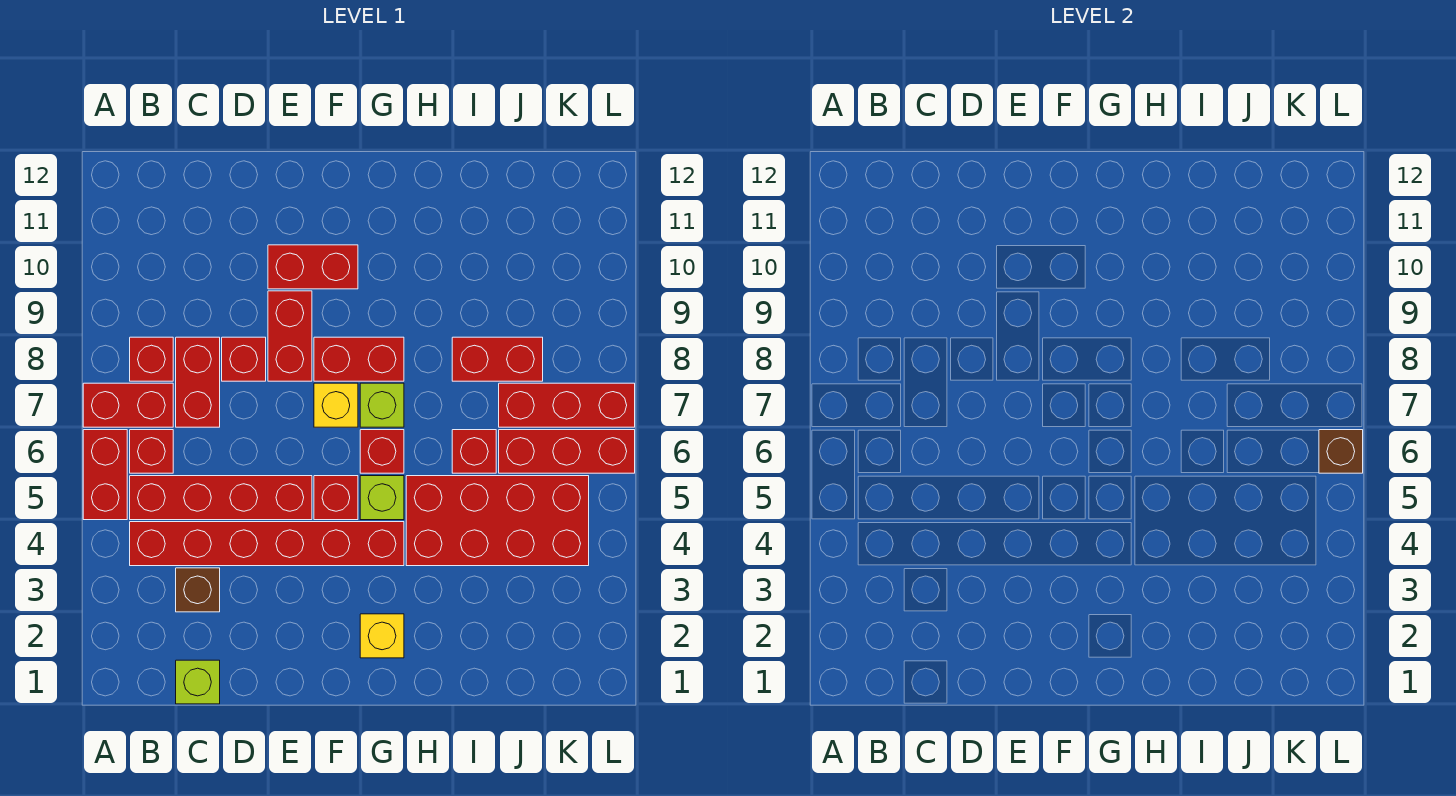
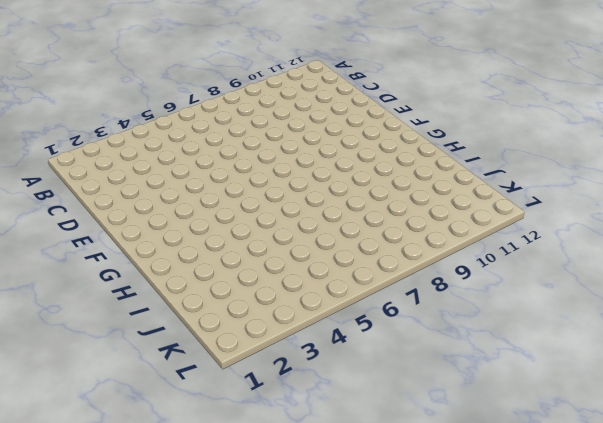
none -> red brick A5:A6 level 1
none -> red brick A7:B7 level 1
none -> red brick B4:G4 level 1

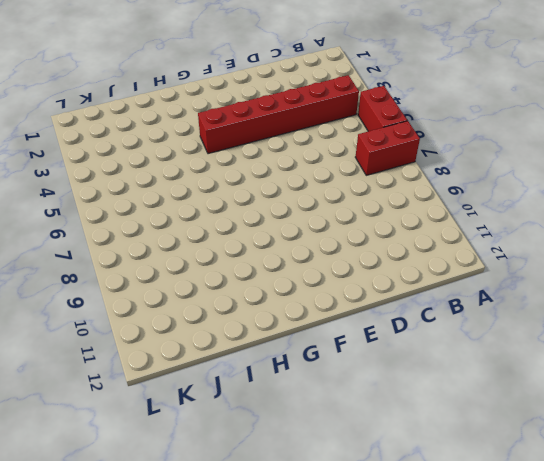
none -> red brick B5:E5 level 1
none -> red brick B6 level 1
none -> red brick B8 level 1

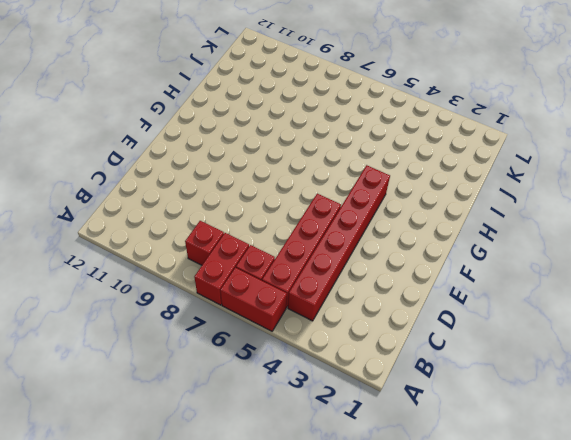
none -> lime brick C1 level 1
none -> brown brick C3 level 1
none -> red brick C7:C8 level 1

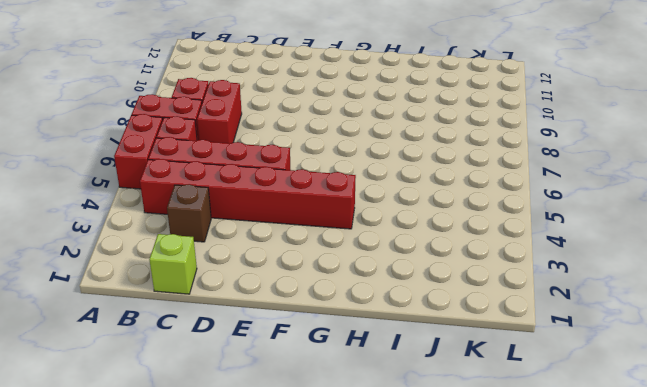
none -> red brick D8 level 1
none -> red brick E8:E9 level 1
none -> red brick E10:F10 level 1

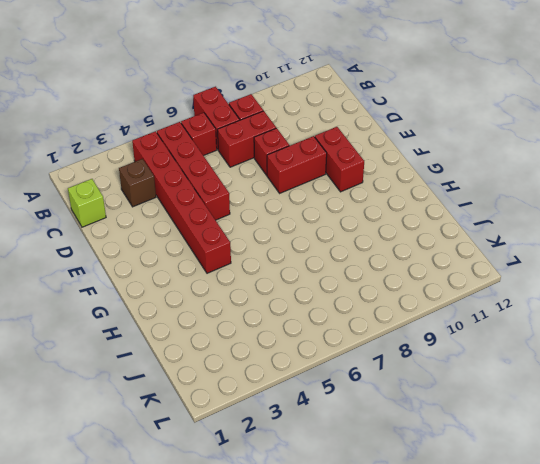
none -> red brick A5:A6 level 1
none -> red brick F5 level 1
none -> yellow brick F7 level 1

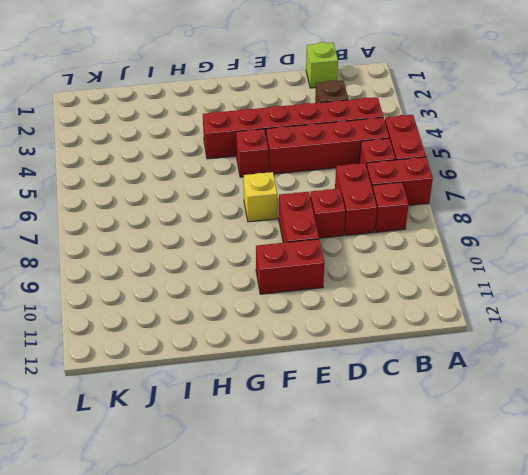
none -> red brick F8:G8 level 1
none -> yellow brick G2 level 1
none -> lime brick G5 level 1

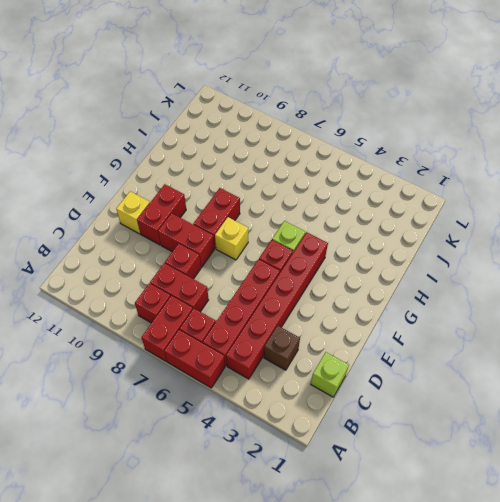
yellow brick E11 level 1 -> yellow brick G2 level 1
none -> red brick G6 level 1
none -> lime brick G7 level 1
none -> red brick H4:K5 level 1

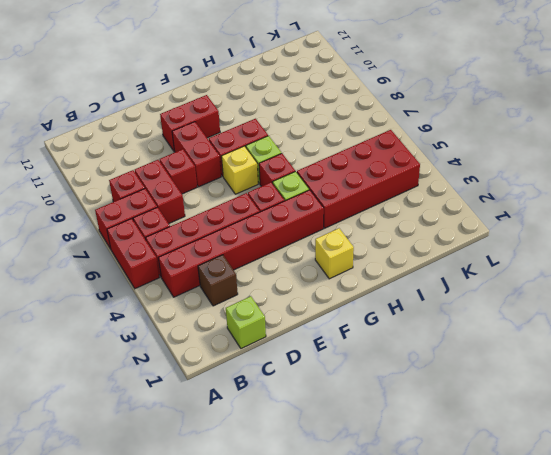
none -> red brick I6 level 1
none -> red brick I8:J8 level 1
none -> red brick J6:L6 level 1

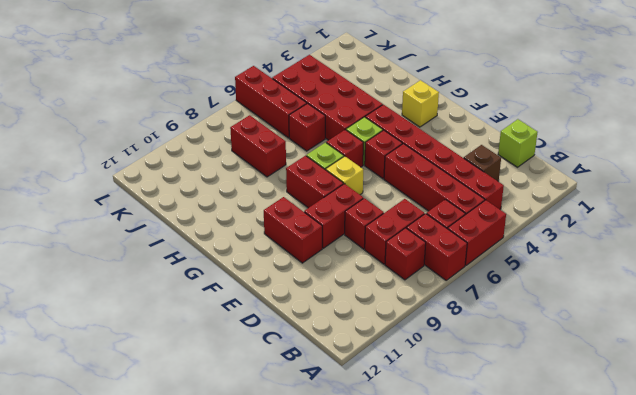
none -> red brick J7:L7 level 1
none -> brown brick L6 level 2

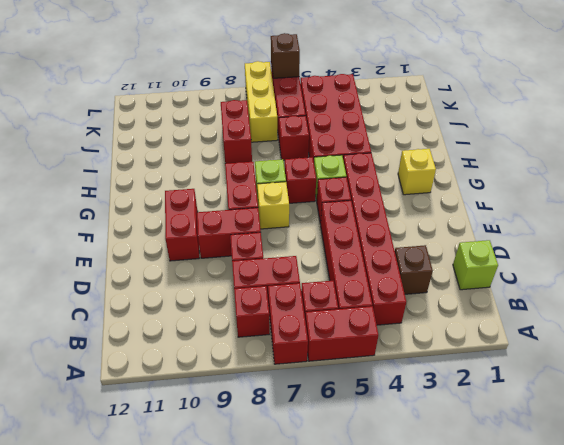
yellow brick J7:L7 level 1 -> red brick J7:L7 level 1

